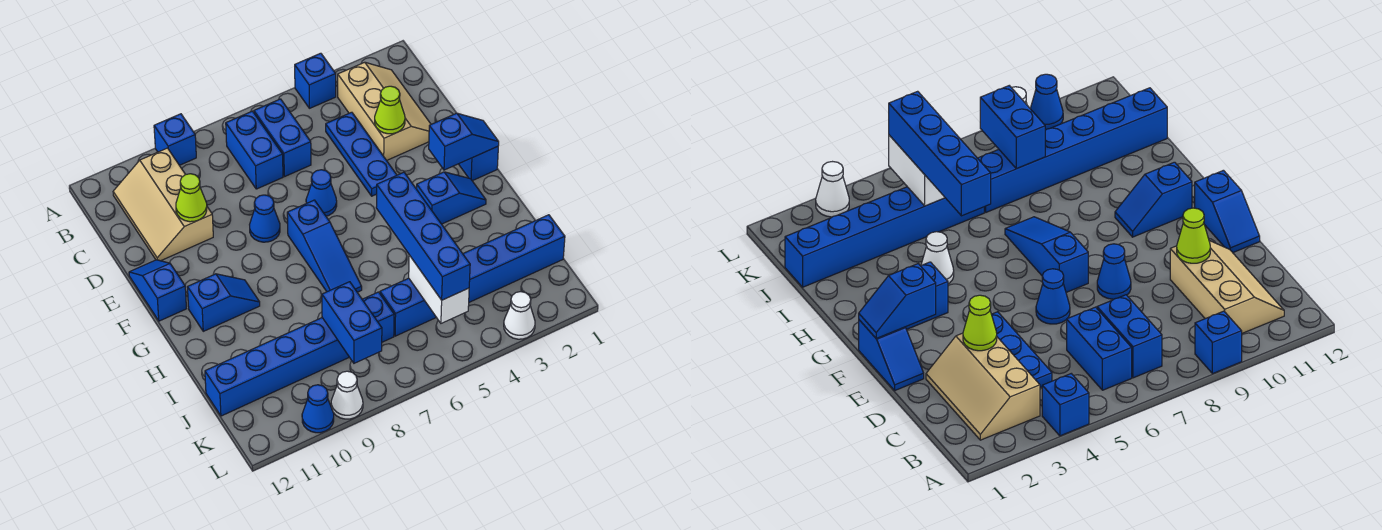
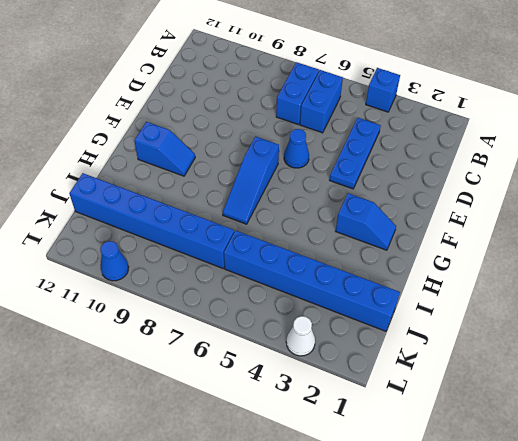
none -> blue brick A9 level 1
none -> tan slope B2:D3 level 1 top 3
none -> tan slope B10:D11 level 1 top 10

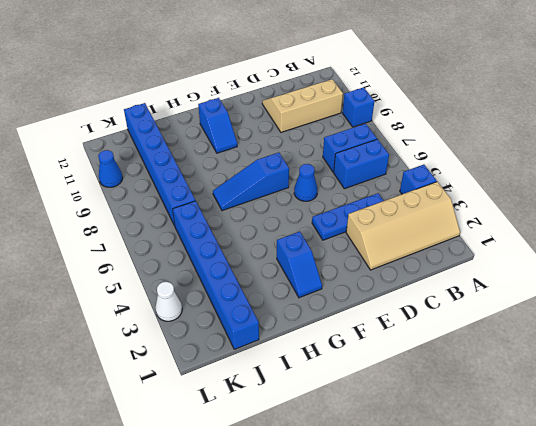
tan slope A2:D3 level 1 top 3 -> tan slope B2:D3 level 1 top 3
none -> blue slope E1:F1 level 1 top F
none -> blue cone E8 level 1
none -> blue slope E12:F12 level 1 top F

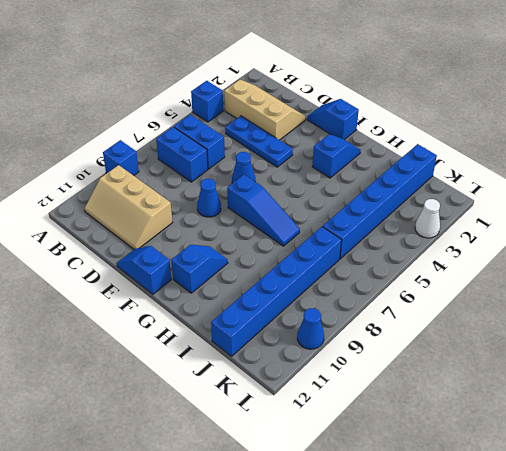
none -> white cone H4 level 1
none -> white cone L9 level 1
none -> lime cone D3 level 2

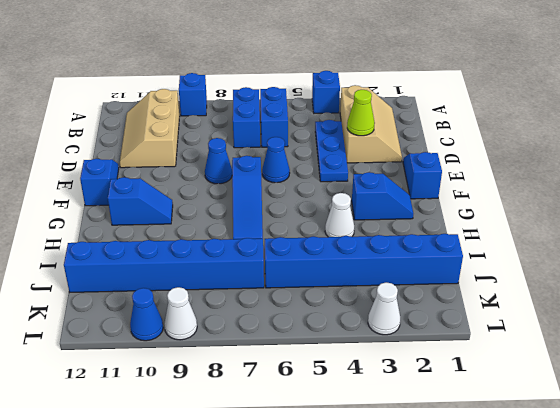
none -> lime cone D10 level 2
none -> blue slope F1:F2 level 2 top 2
none -> white brick J5:K5 level 2

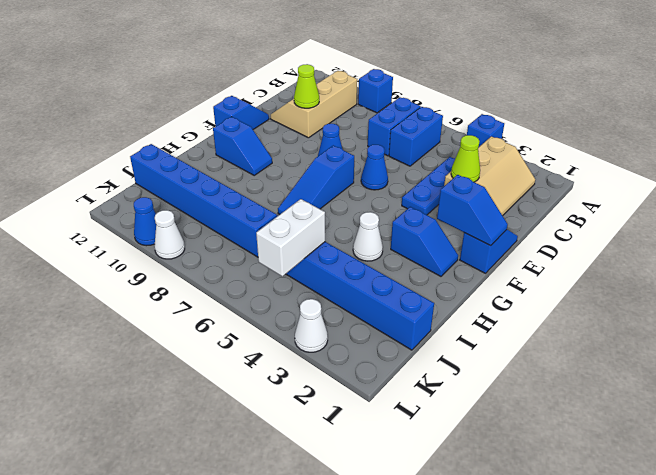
none -> blue brick J8:K8 level 2
none -> blue brick H5:K5 level 3

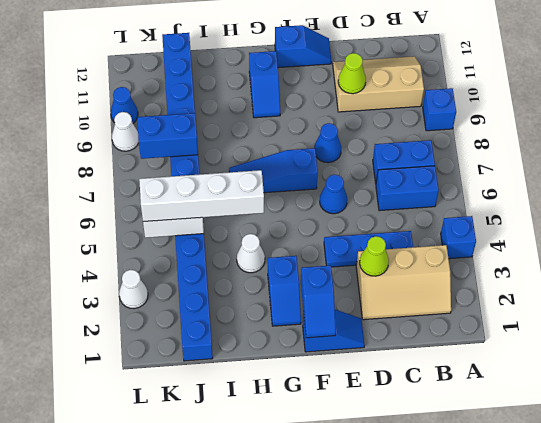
white brick H5:K5 level 3 -> blue brick H5:K5 level 3

